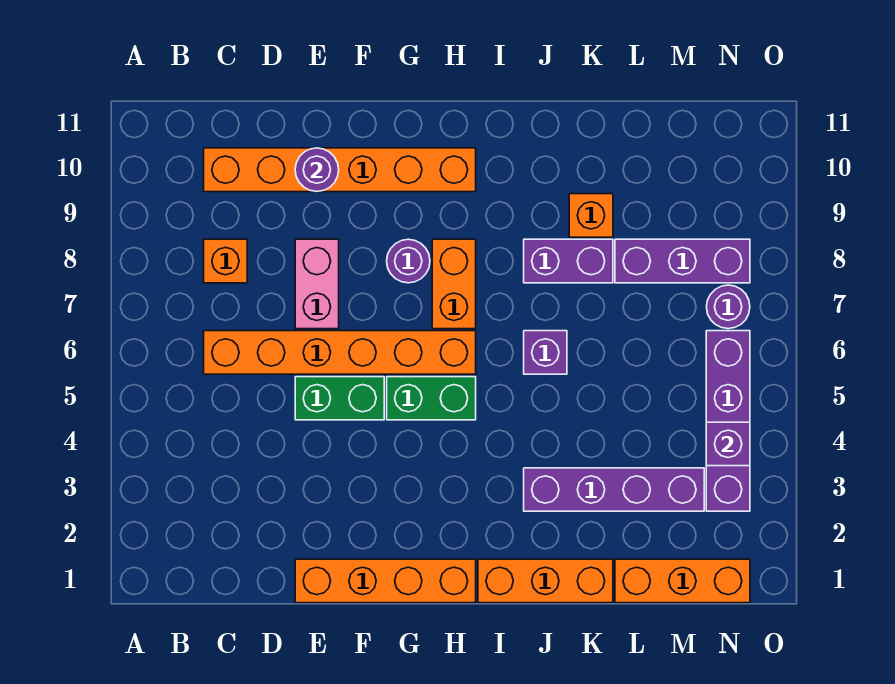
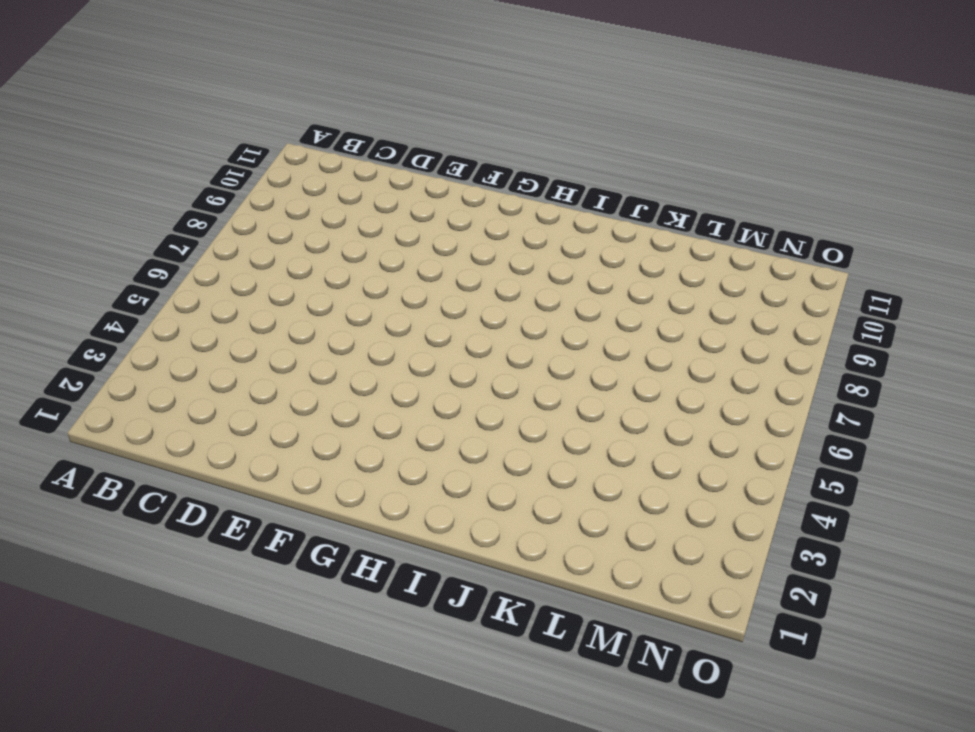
none -> orange brick C6:H6 level 1
none -> orange brick C8 level 1
none -> orange brick C10:H10 level 1

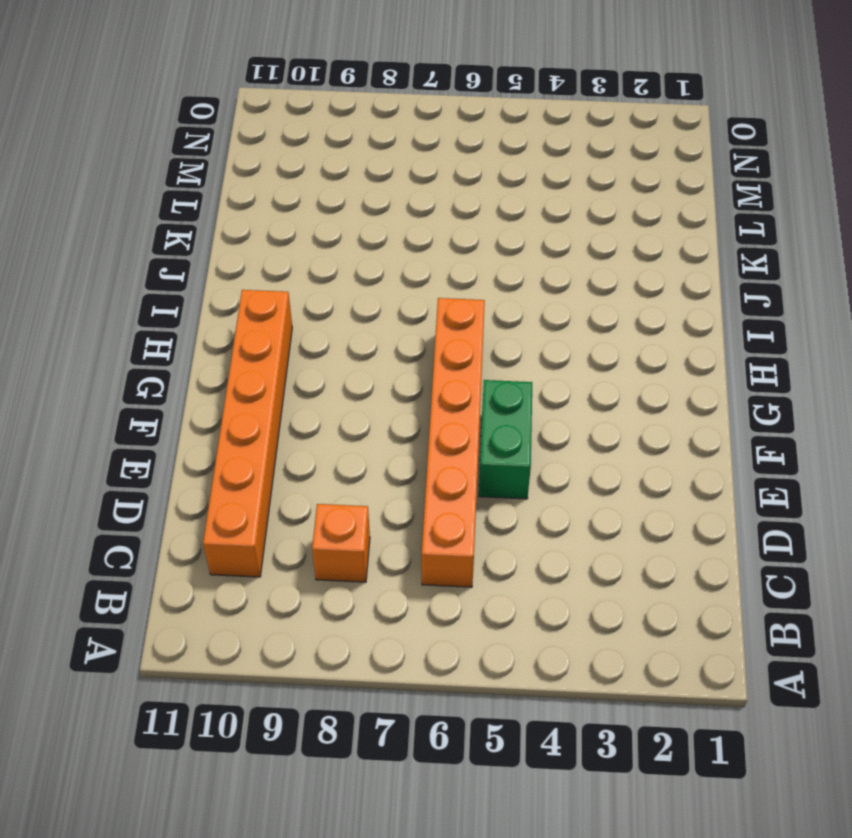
none -> orange brick E1:H1 level 1
none -> pink brick E7:E8 level 1
none -> green brick G5:H5 level 1

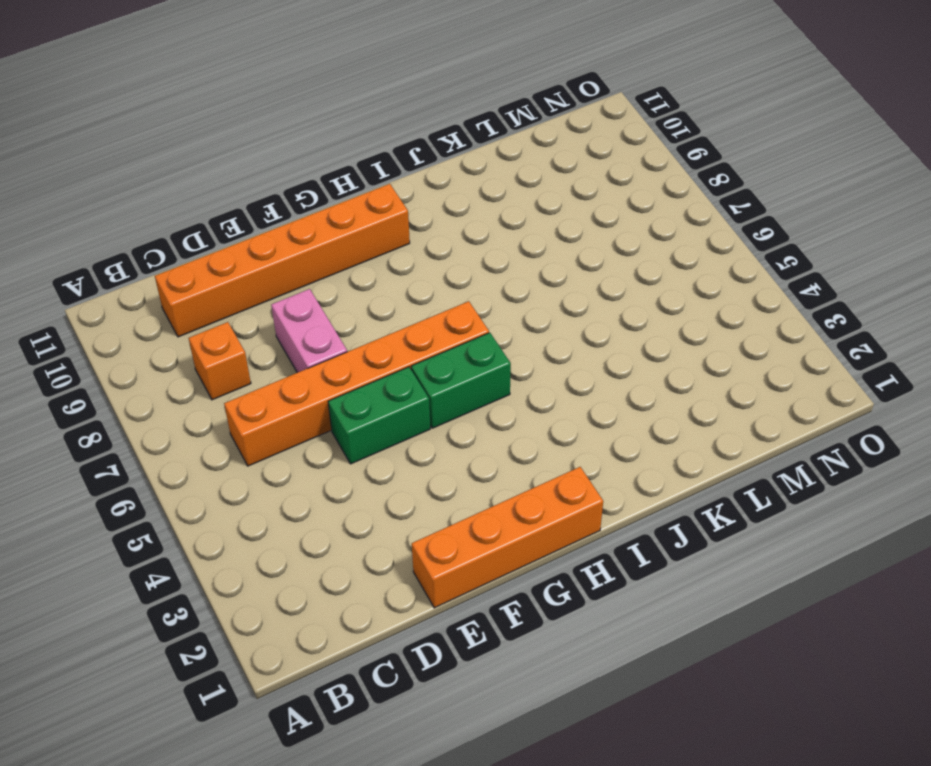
none -> purple round brick G8 level 1
none -> orange brick H7:H8 level 1
none -> orange brick I1:K1 level 1

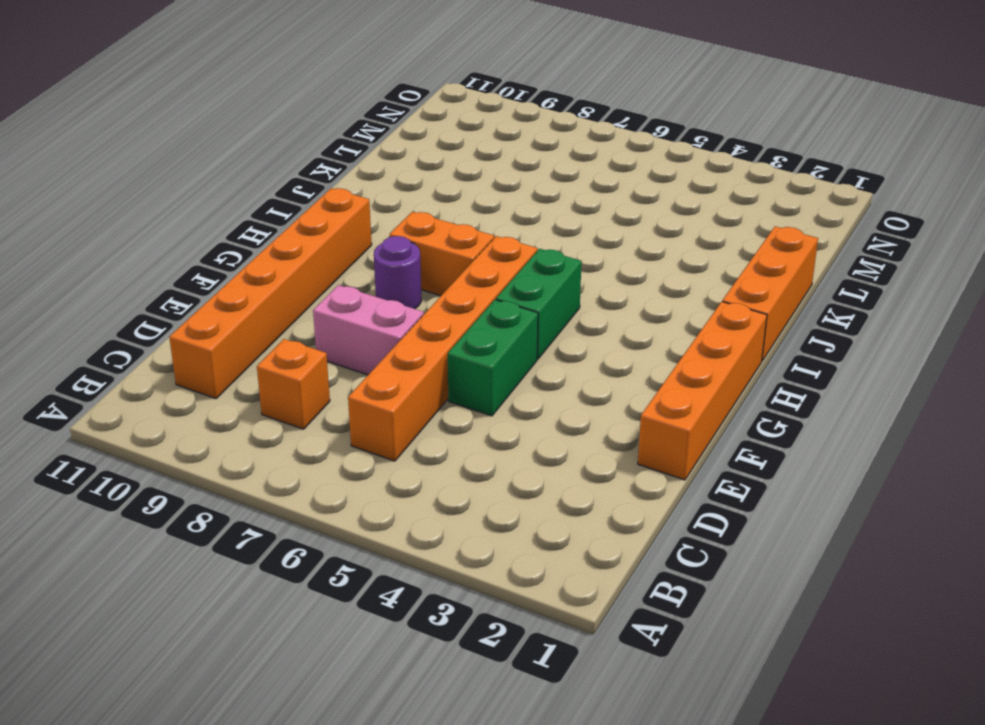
none -> purple brick J3:M3 level 1
none -> purple brick J6 level 1
none -> purple brick J8:K8 level 1

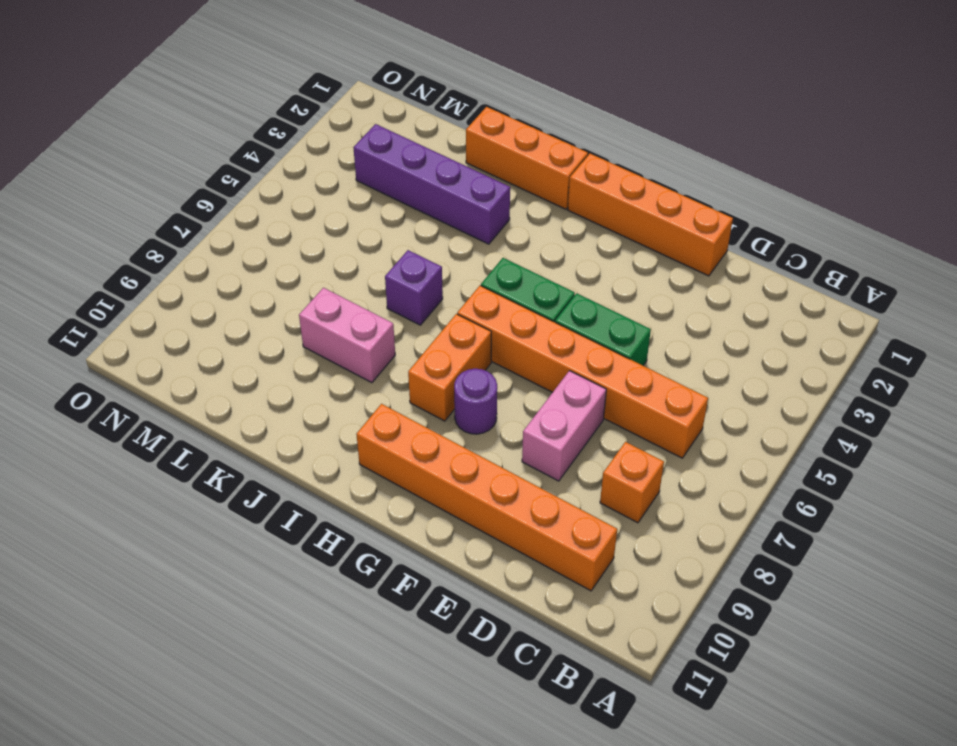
pink brick J8:K8 level 1 -> purple brick J8:K8 level 1
none -> orange brick K9 level 1
none -> orange brick L1:N1 level 1
none -> purple brick L8:N8 level 1

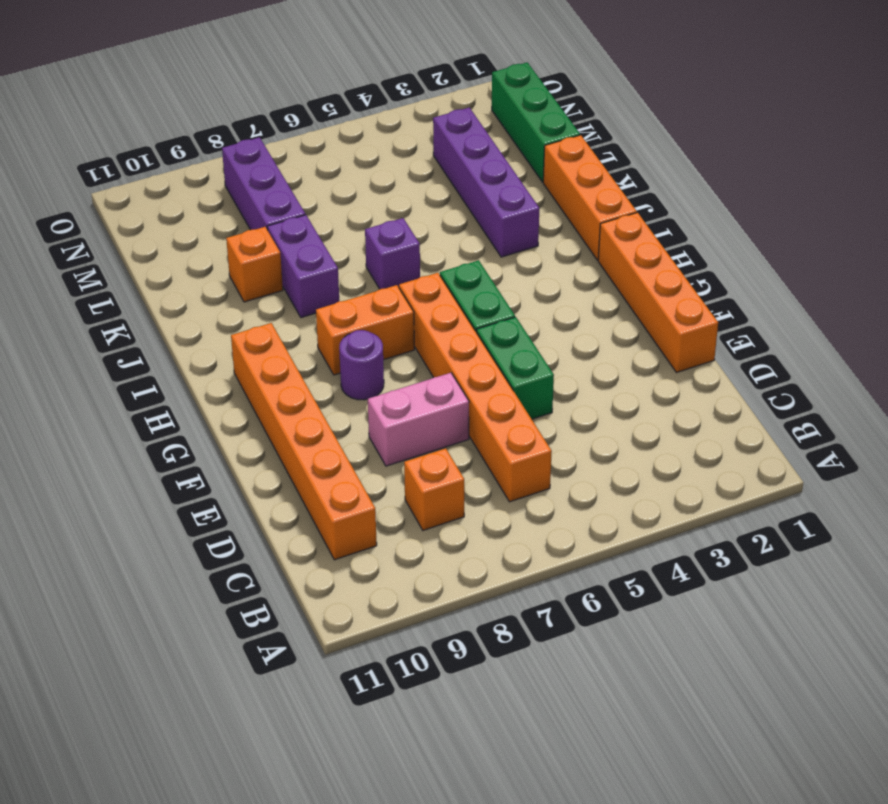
green brick L1:N1 level 1 -> orange brick L1:N1 level 1
none -> purple brick N3:N6 level 1
none -> purple round brick N7 level 1
none -> purple round brick E10 level 2

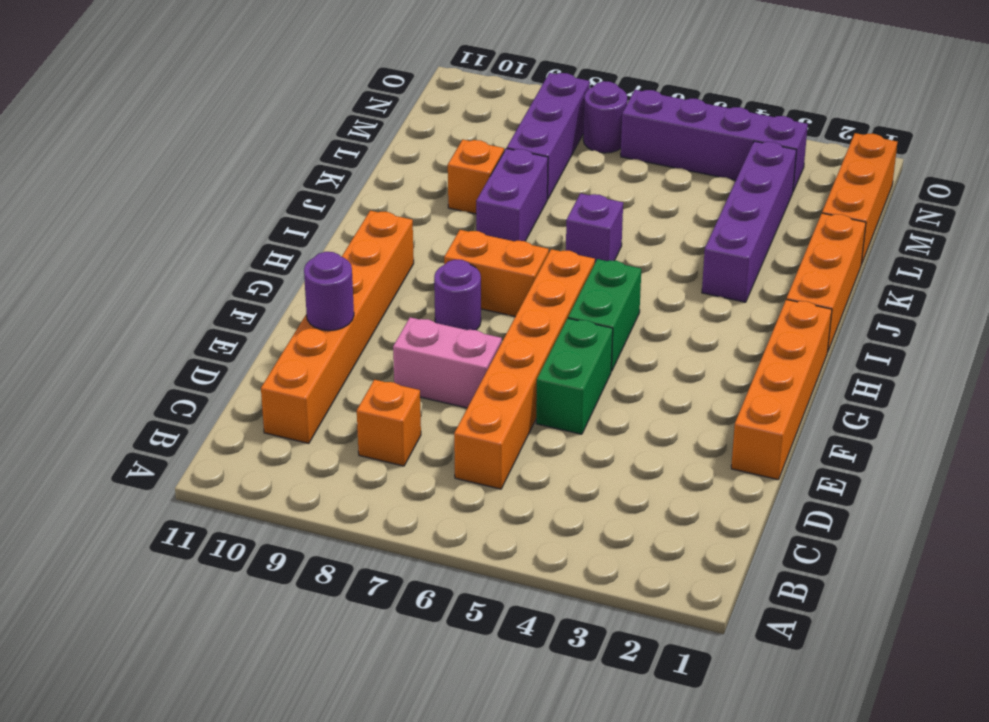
none -> purple brick N4 level 2

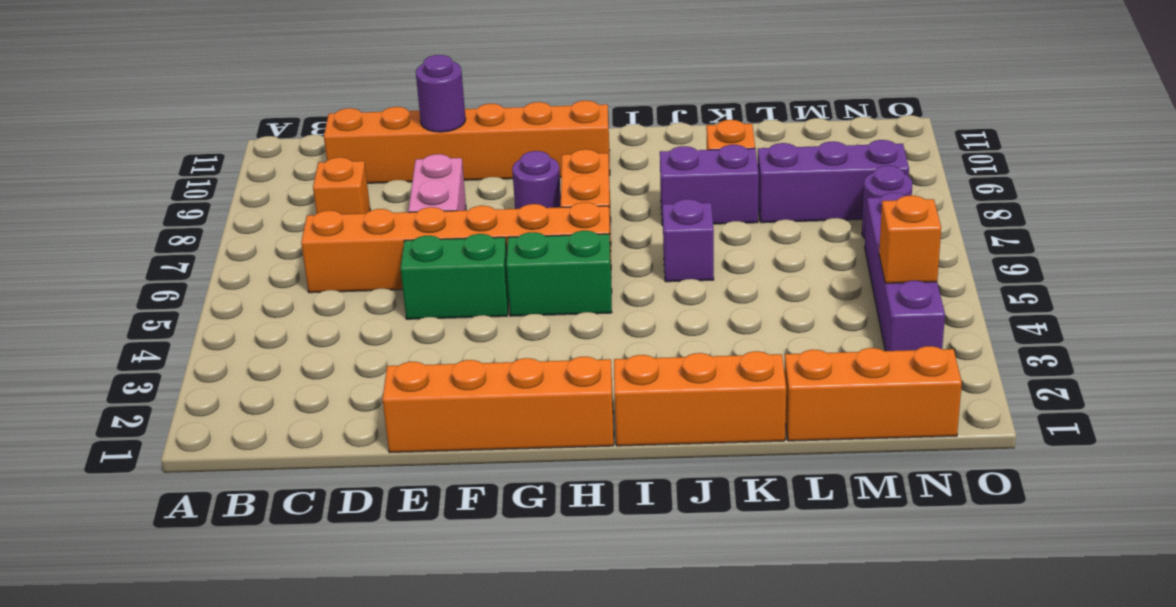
orange brick N4 level 2 -> purple brick N4 level 2
none -> purple brick J3:M3 level 1

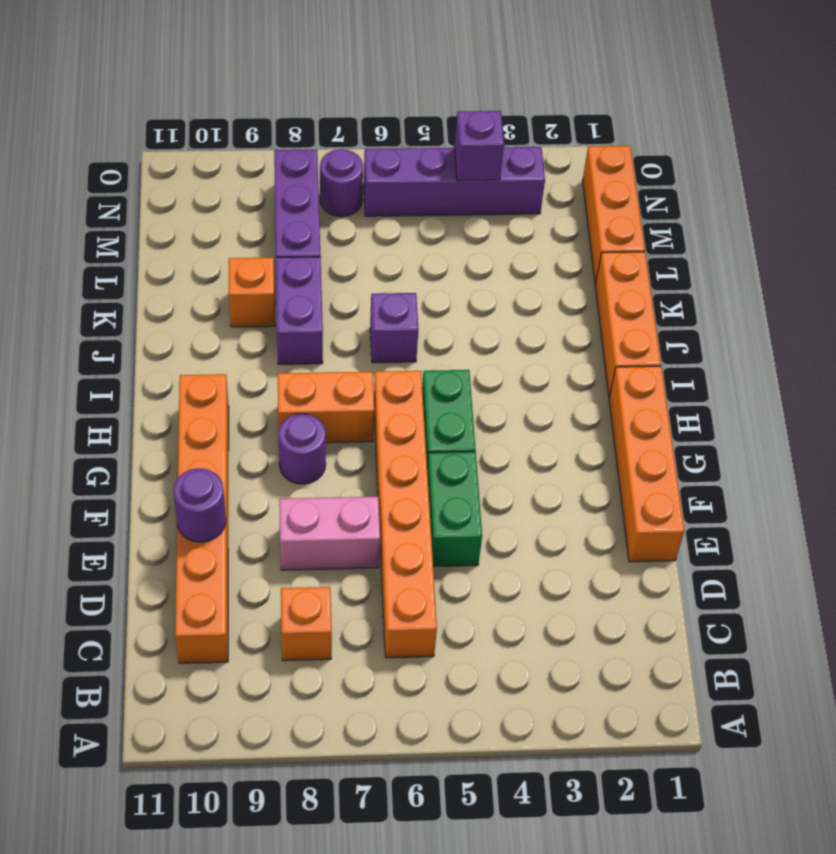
none -> purple brick J3:M3 level 1

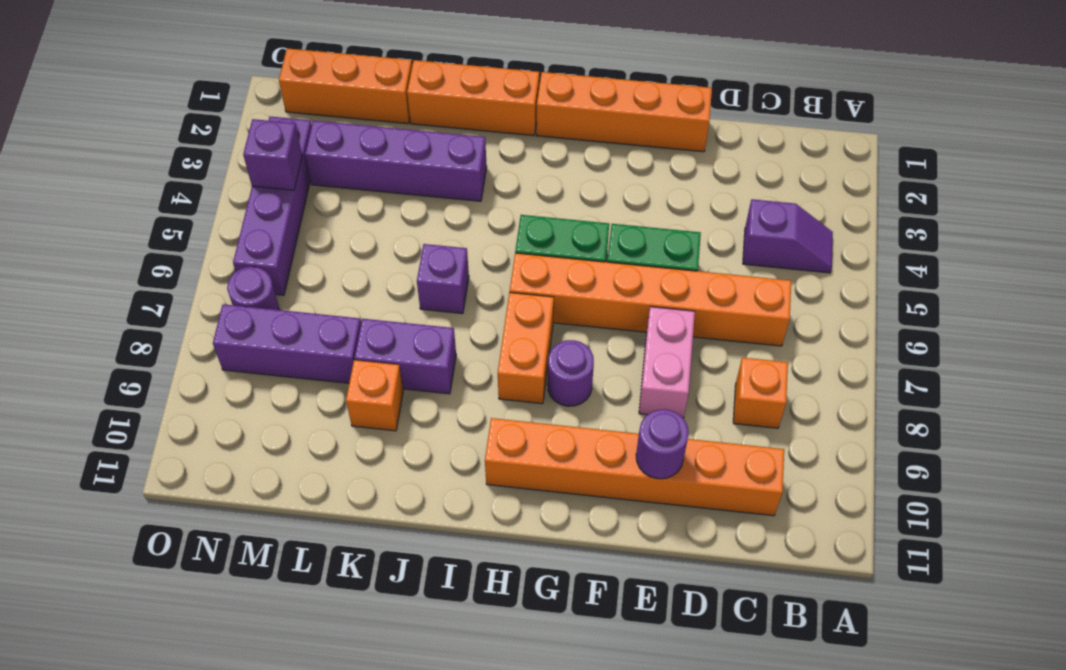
purple slope B4:C4 level 1 top C -> none

